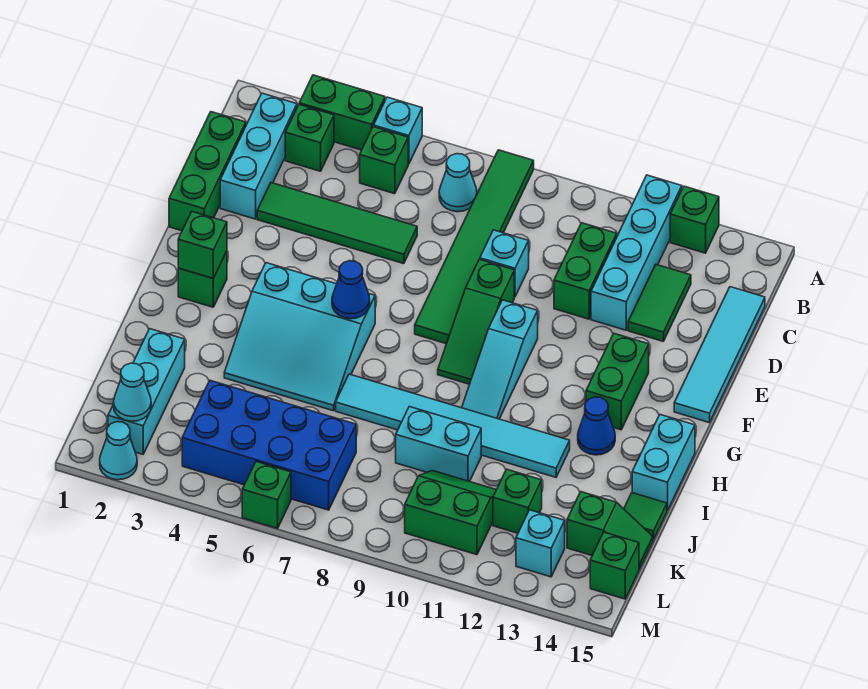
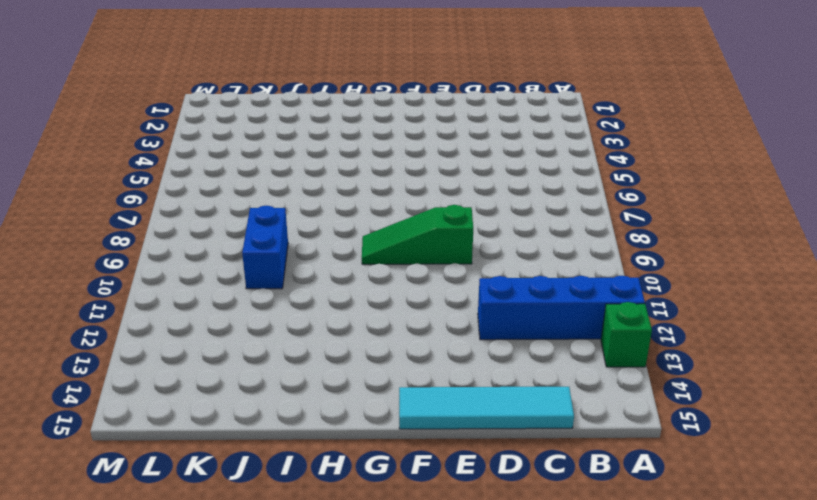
blue brick A12:D12 level 1 -> cyan brick A12:D12 level 1
blue brick J9:J10 level 1 -> cyan brick J9:J10 level 1
none -> green brick A3:A4 level 1
none -> cyan brick A5 level 1
none -> green tile A8:F8 level 1
none -> cyan brick B2:D2 level 1

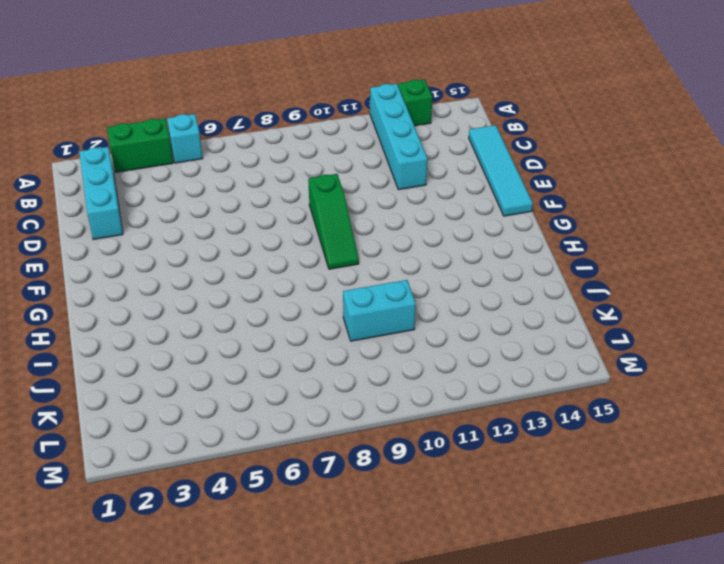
none -> green tile A8:F8 level 1
none -> green brick B3 level 1
none -> green brick B5 level 1
none -> cyan cone B7 level 1

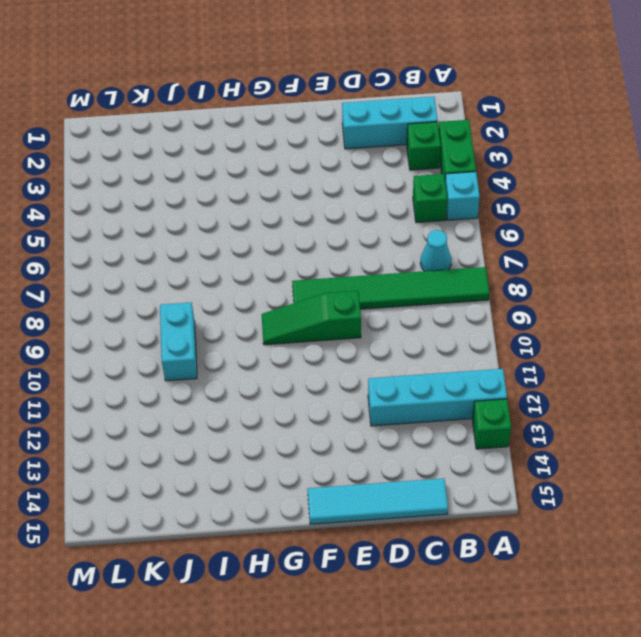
none -> green brick C1:E1 level 1
none -> green brick C11:D11 level 1
none -> green tile C13:D13 level 1
none -> green tile D3:D6 level 1

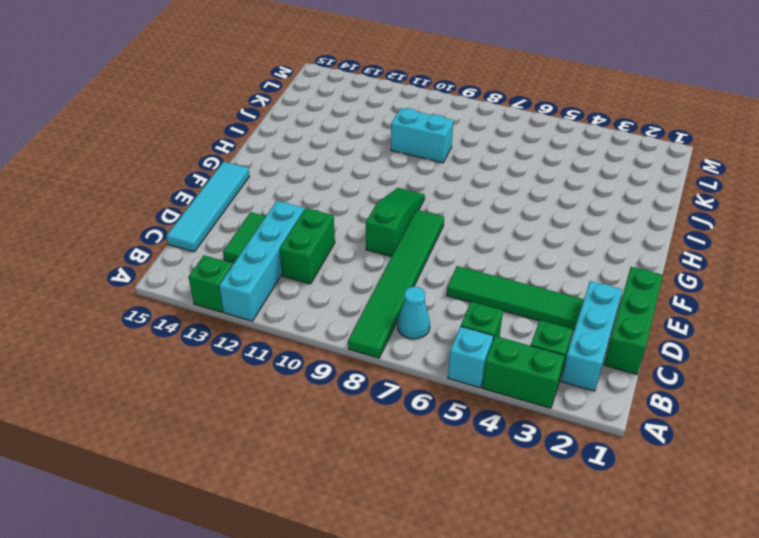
none -> cyan brick D9 level 1
none -> cyan slope F10:H10 level 1 top F
none -> green brick F13:G13 level 1
none -> green brick G2 level 1

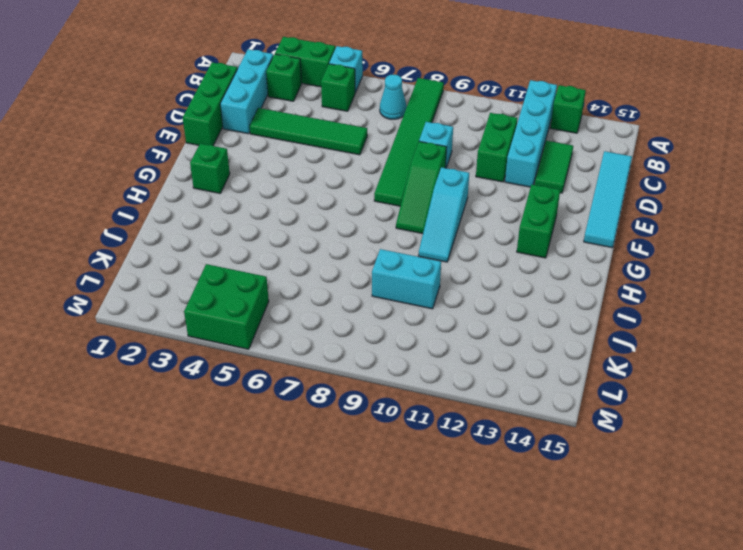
green brick L4:M5 level 1 -> blue brick K4:L7 level 1
none -> cyan slope G4:I6 level 1 top G
none -> blue cone H13 level 1
none -> cyan brick H15:I15 level 1
none -> cyan tile I7:I12 level 1

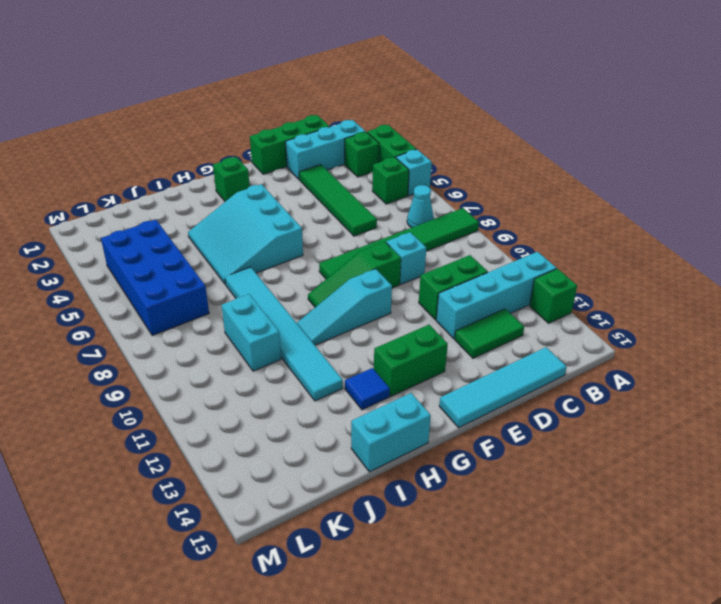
blue tile H13 level 1 -> blue cone H13 level 1
none -> cyan brick J2:L2 level 1
none -> green tile J15 level 1
none -> green slope K10:L11 level 1 top L
none -> green brick K12 level 1

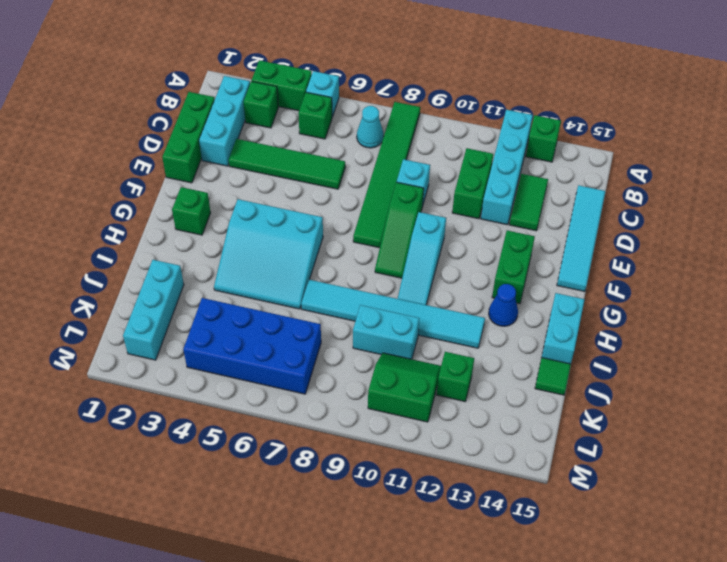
none -> green slope K14:K15 level 1 top 14
none -> cyan brick L13 level 1
none -> green brick L15 level 1
none -> cyan cone M2 level 1

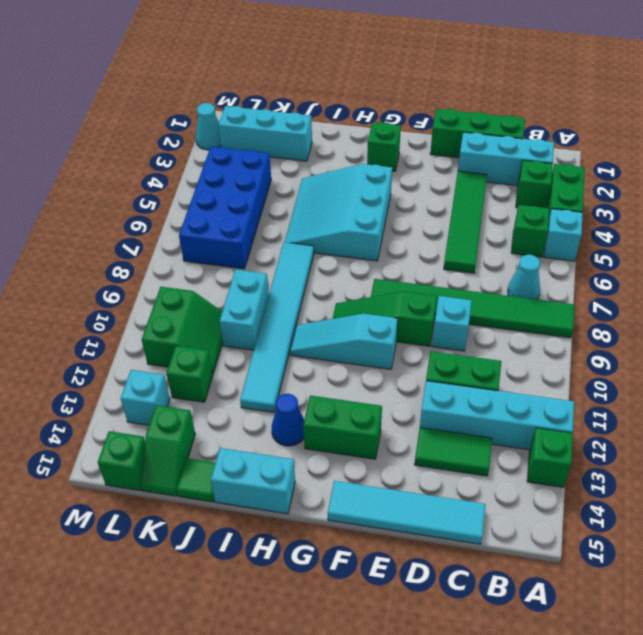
none -> green brick M6 level 1
none -> green brick G2 level 2
none -> blue cone G6 level 2
none -> cyan cone L2 level 2

